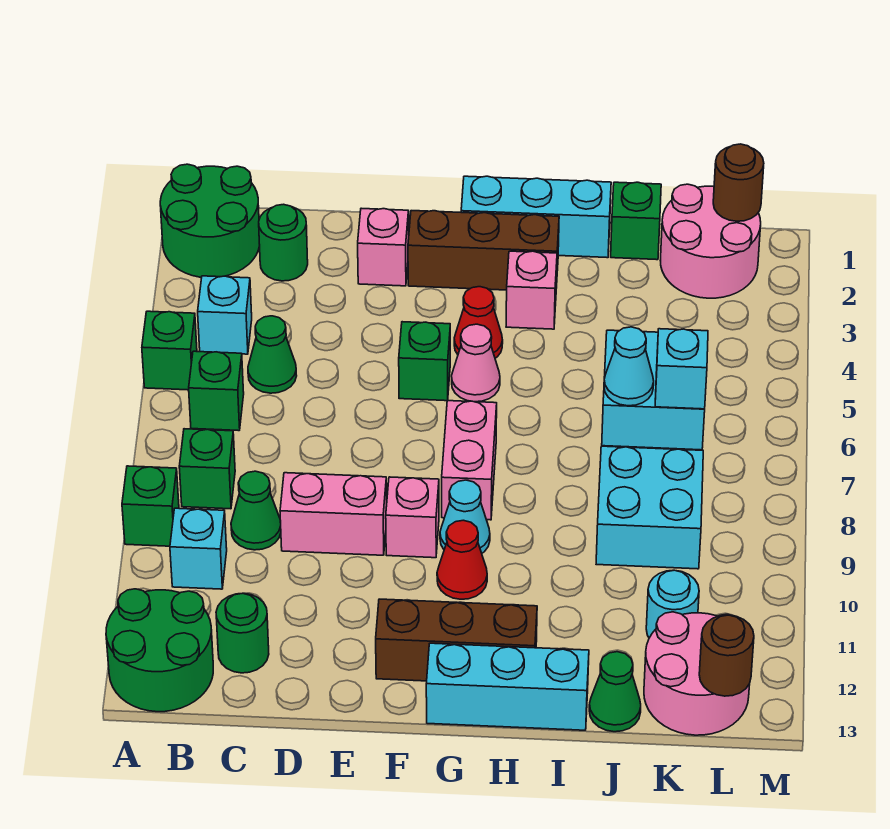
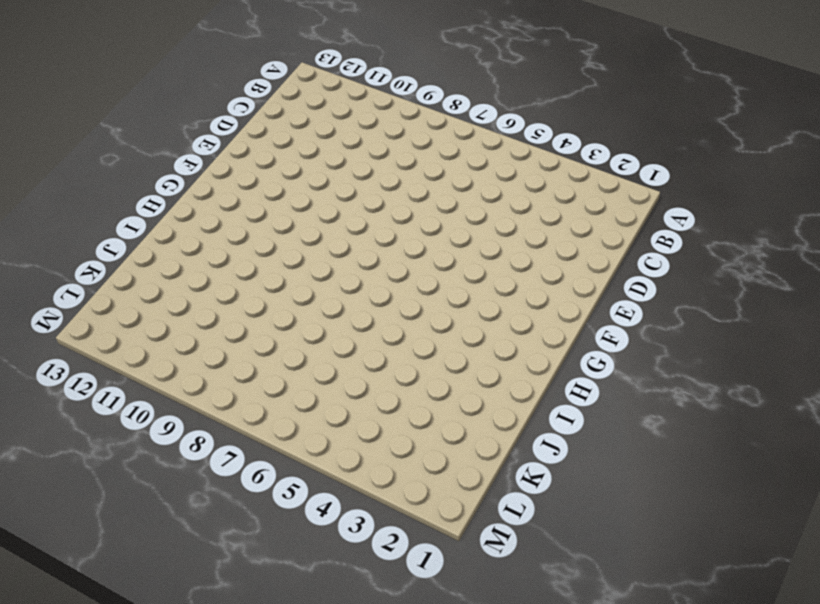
none -> green round brick A1:B2 level 1
none -> green brick A5 level 1
none -> green brick A9 level 1
none -> green round brick A12:B13 level 1

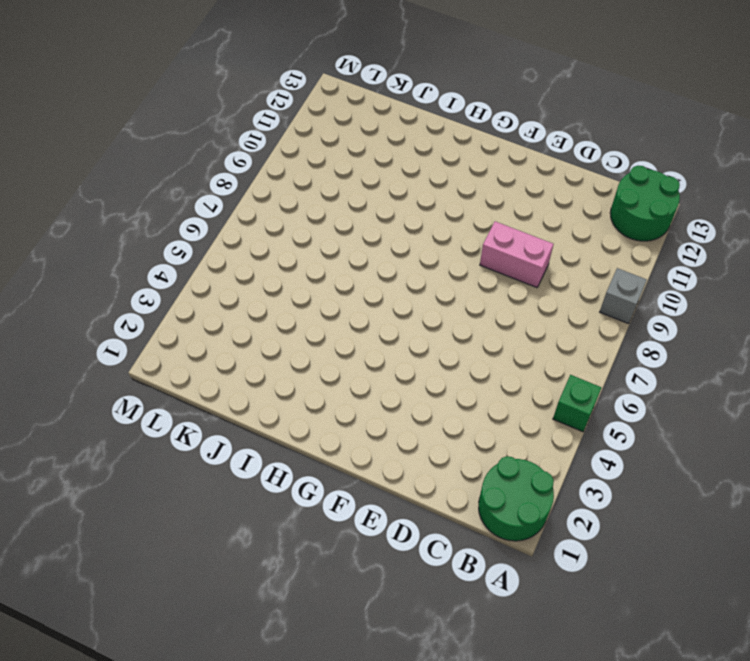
grey brick A9 level 1 -> green brick A9 level 1
none -> cyan brick B4 level 1
none -> green brick B6 level 1
none -> green brick B8 level 1
none -> cyan brick B10 level 1

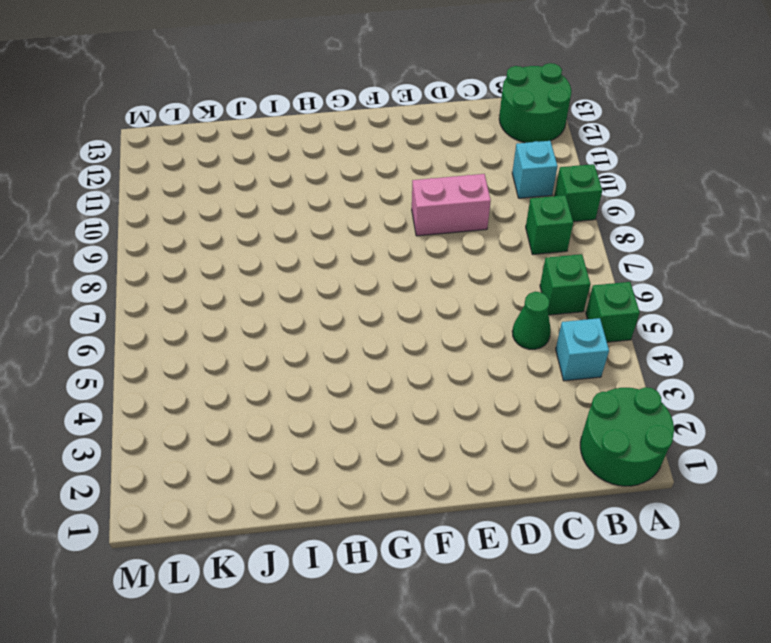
none -> green round brick C2 level 1
none -> green cone C9 level 1
none -> green round brick C12 level 1
none -> pink brick E2 level 1

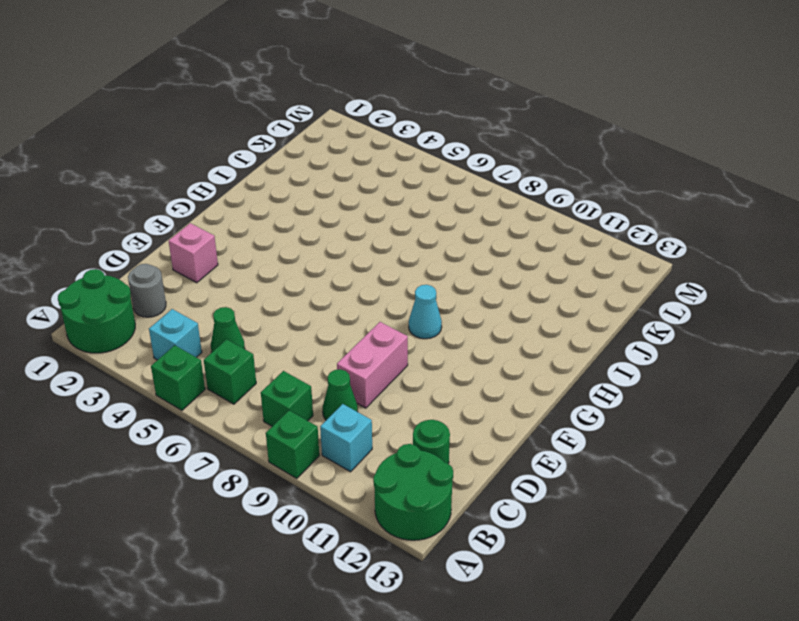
grey round brick C2 level 1 -> green round brick C2 level 1
none -> brown brick F2:H2 level 1
none -> green brick F5 level 1
none -> pink brick F9 level 1
none -> brown brick F12:H12 level 1

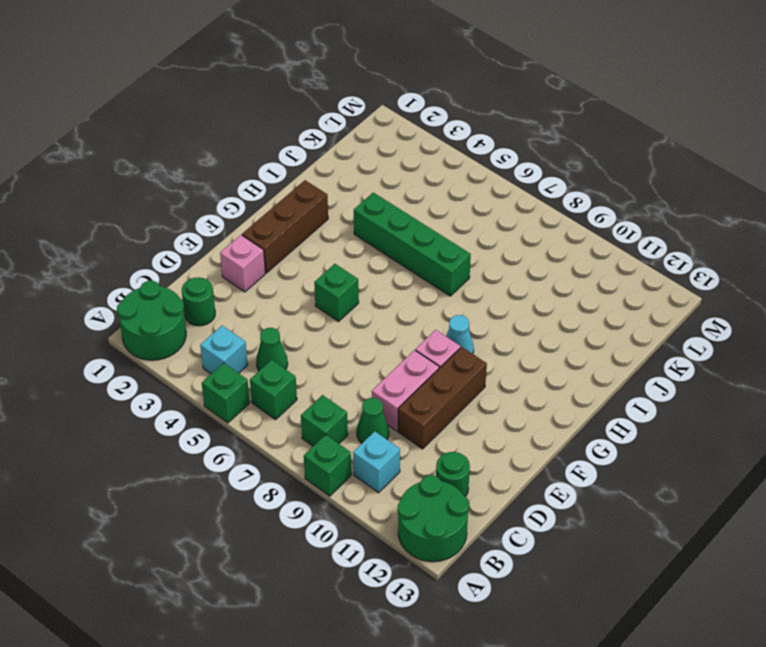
brown brick D10:F10 level 1 -> brown brick F12:H12 level 1
green brick I4:I7 level 1 -> none
none -> cyan brick G1:I1 level 1
none -> red cone G4 level 1
none -> pink cone G5 level 1
none -> pink brick G7:G8 level 1

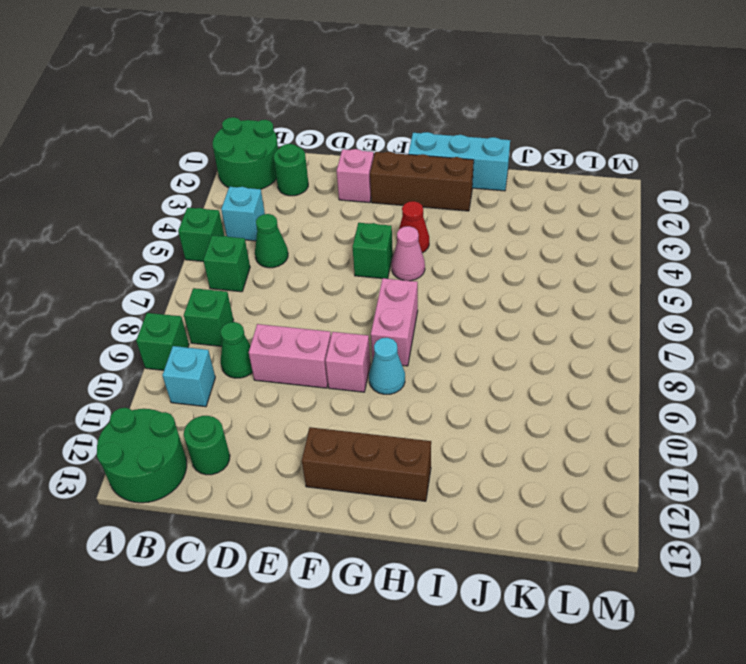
none -> red cone G10 level 1
none -> cyan brick G13:I13 level 1
none -> pink brick H3 level 1
none -> green brick J1 level 1

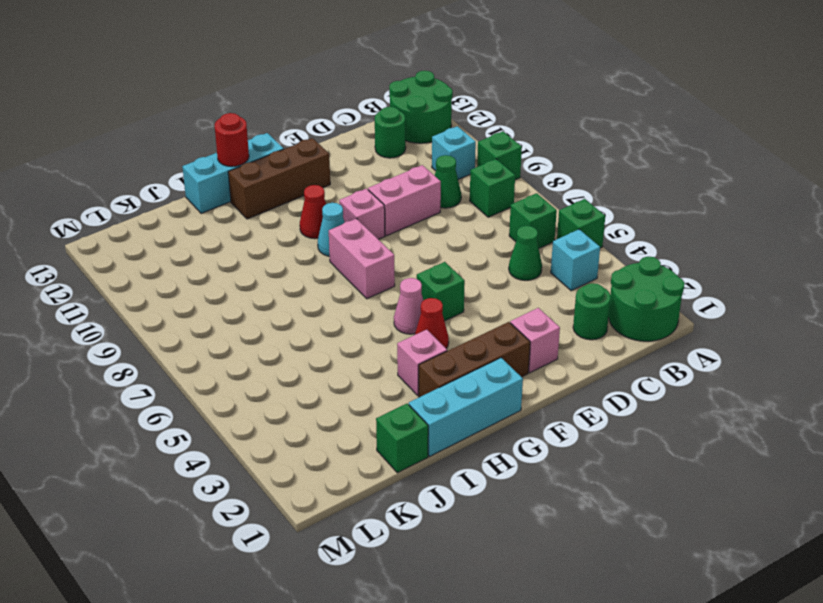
red round brick H13 level 2 -> none
none -> cyan brick J5:K6 level 1
none -> cyan brick J8:K9 level 1
none -> green cone J13 level 1
none -> pink round brick K1:L2 level 1

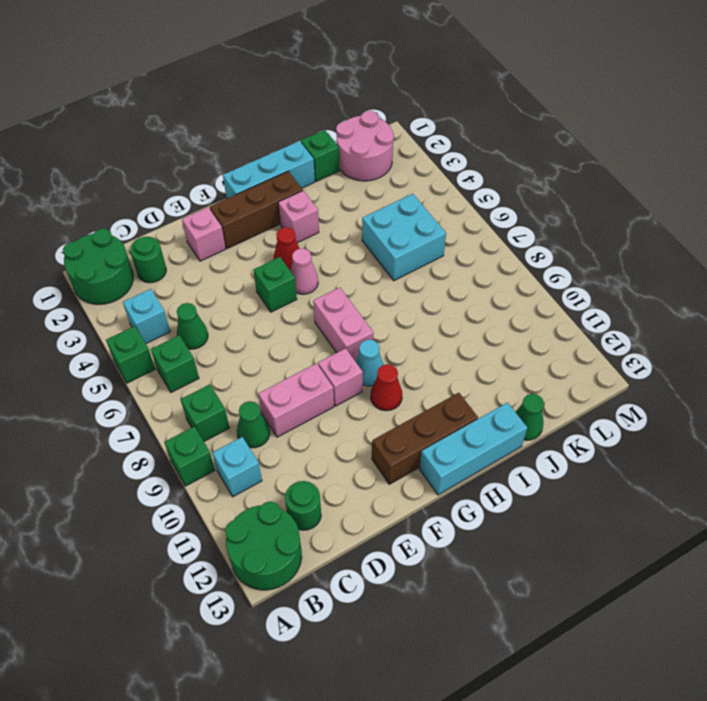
none -> cyan brick J8:K9 level 1
none -> cyan round brick K11 level 1
none -> pink round brick K12:L13 level 1
none -> cyan cone J6 level 2

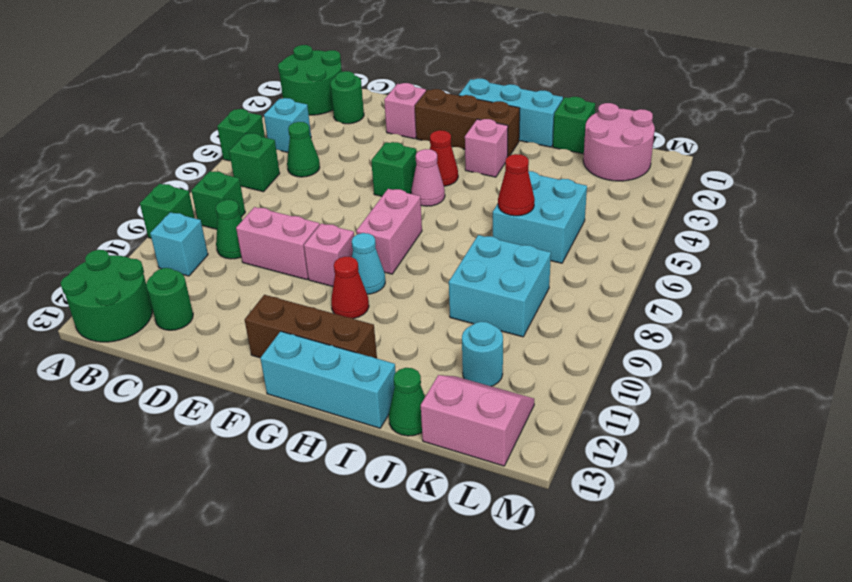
red cone J6 level 2 -> cyan cone J6 level 2
pink slope K12:L13 level 1 top 13 -> pink round brick K12:L13 level 1
none -> cyan brick K6 level 2
none -> brown round brick L1 level 2
none -> brown round brick L13 level 2

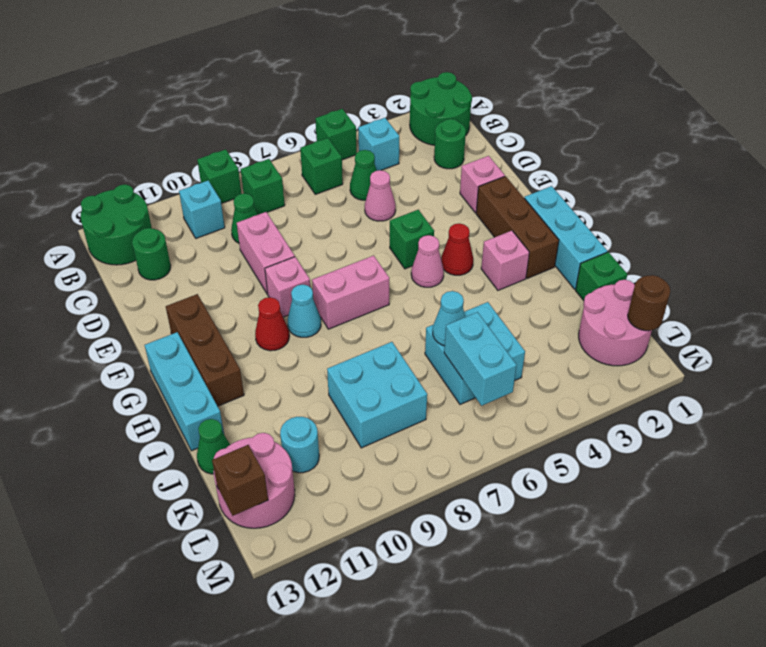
pink cone D5 level 1 -> none
cyan brick K6:L6 level 2 -> cyan brick K6 level 2
brown brick L13 level 2 -> brown round brick L13 level 2

